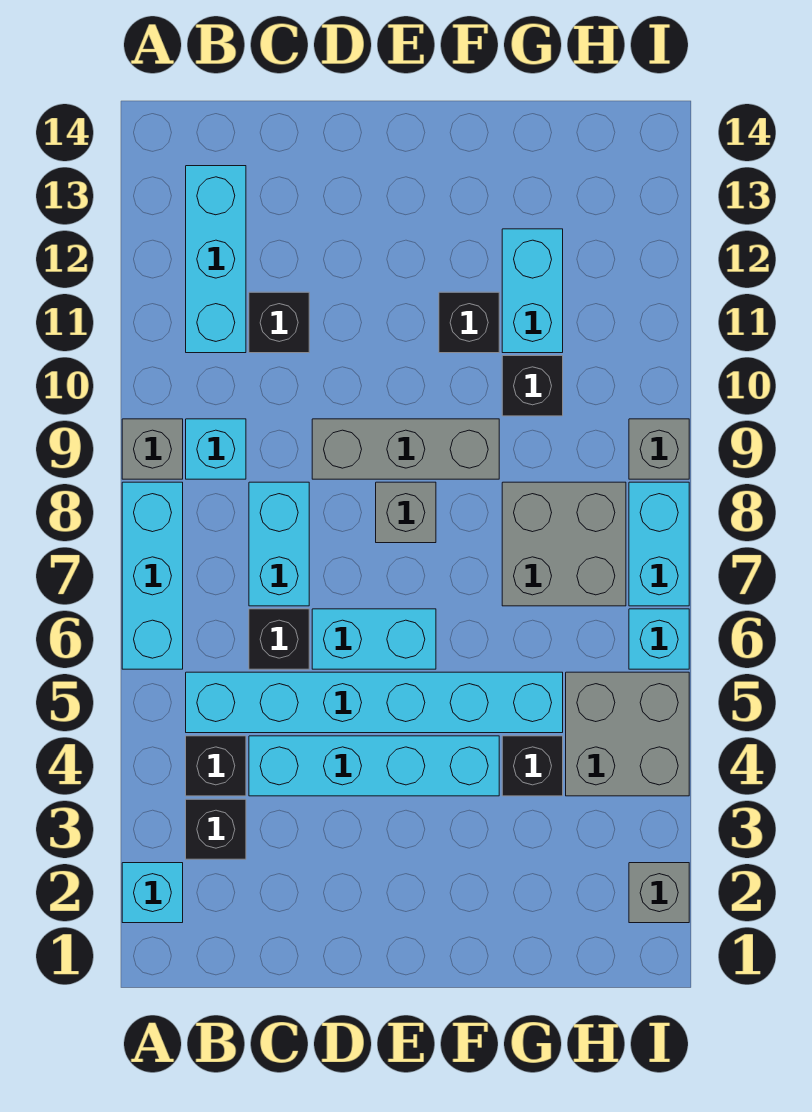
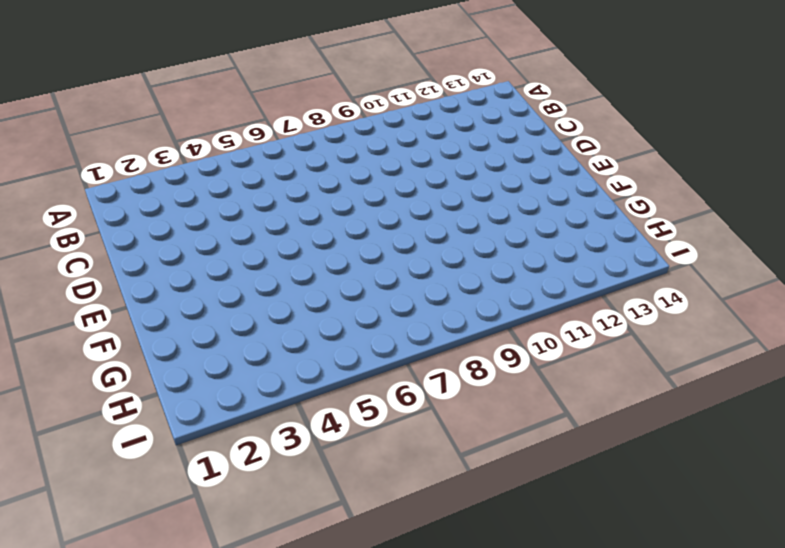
none -> cyan brick A2 level 1
none -> cyan brick A6:A8 level 1
none -> grey brick A9 level 1

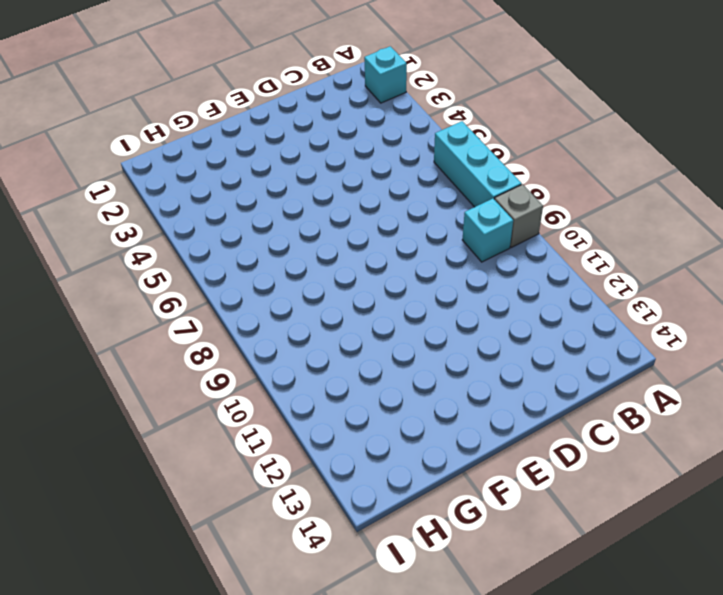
none -> black brick B3 level 1
none -> black brick B4 level 1
none -> cyan brick B5:G5 level 1

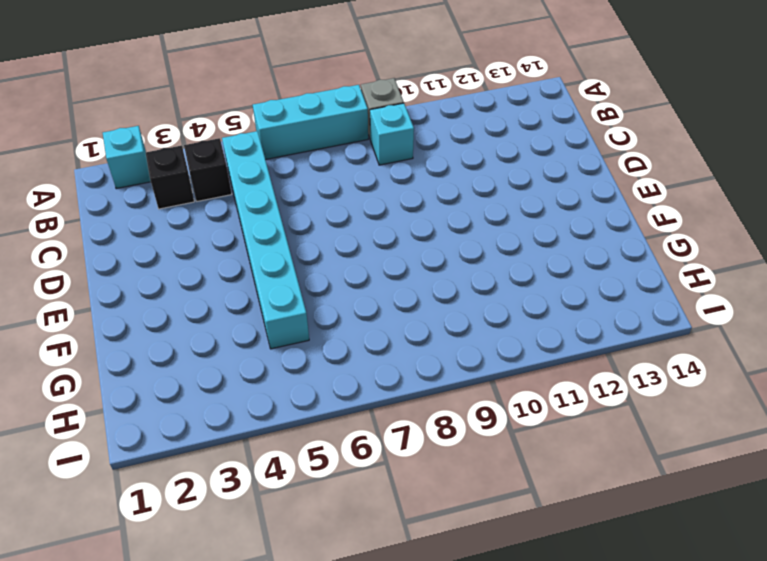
none -> cyan brick B11:B13 level 1
none -> cyan brick C4:F4 level 1
none -> black brick C6 level 1

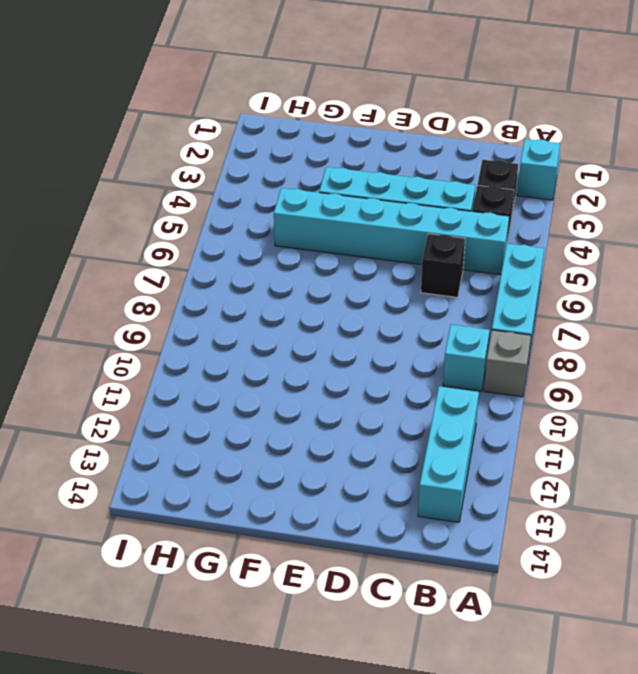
none -> cyan brick C7:C8 level 1
none -> black brick C11 level 1
none -> cyan brick D6:E6 level 1

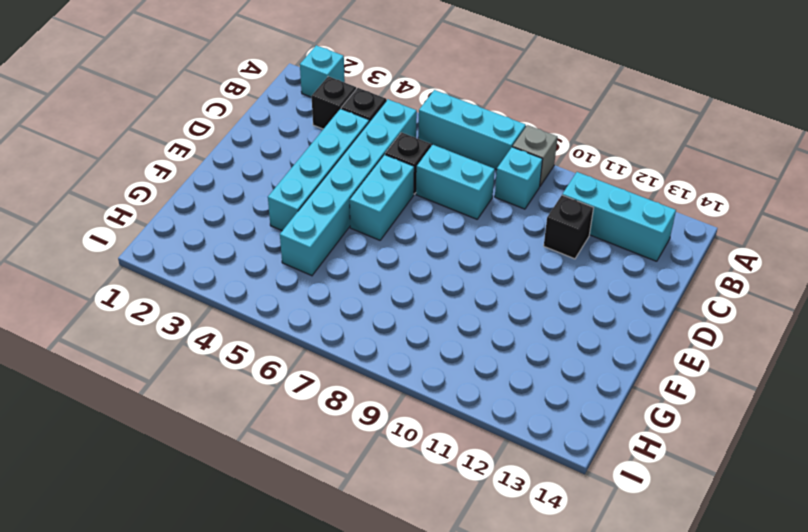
none -> grey brick D9:F9 level 1
none -> grey brick E8 level 1
none -> black brick F11 level 1

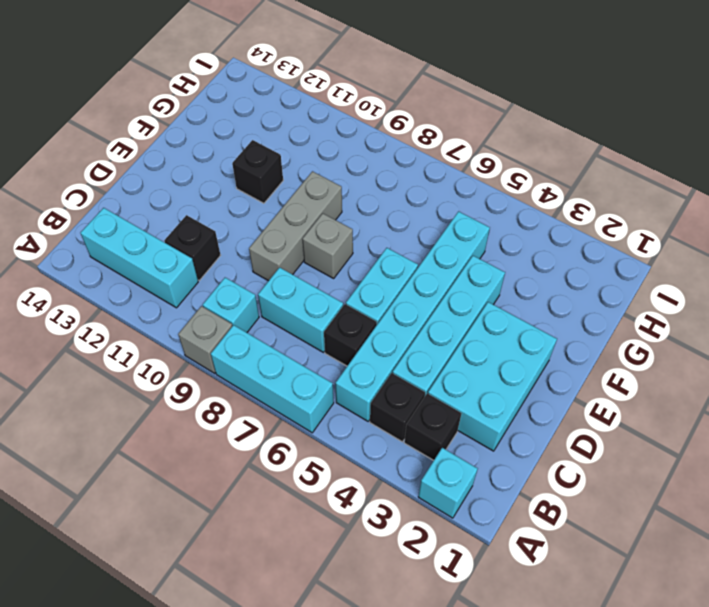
cyan brick C2:E3 level 1 -> none
none -> black brick G4 level 1
none -> grey brick G7:H8 level 1
none -> black brick G10 level 1

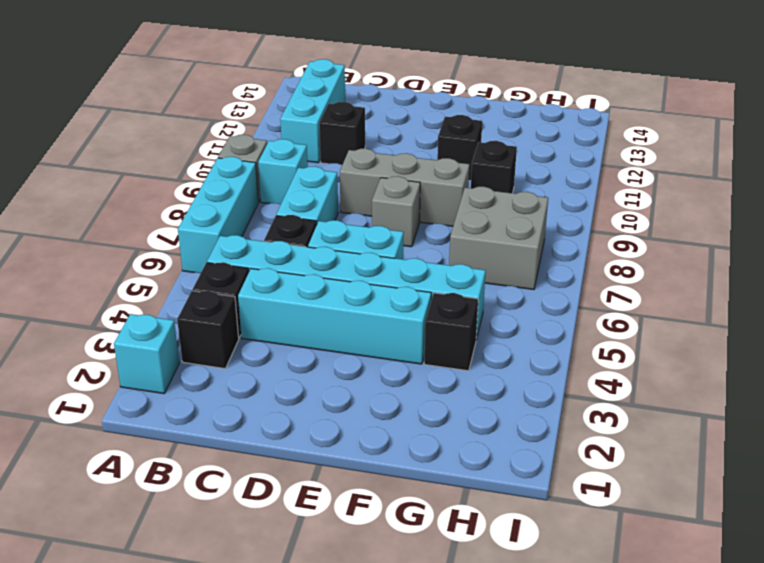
none -> cyan brick G11:G12 level 1
none -> grey brick H4:I5 level 1
none -> grey brick I2 level 1

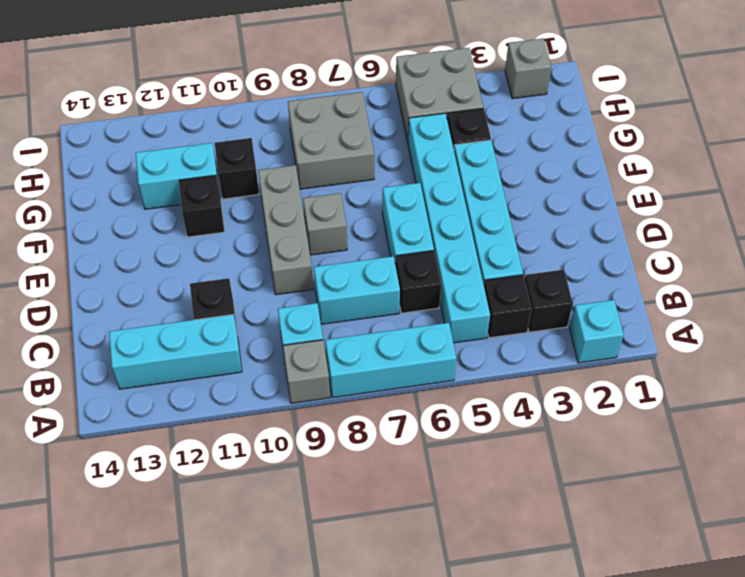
none -> cyan brick I6 level 1
none -> cyan brick I7:I8 level 1
none -> grey brick I9 level 1

